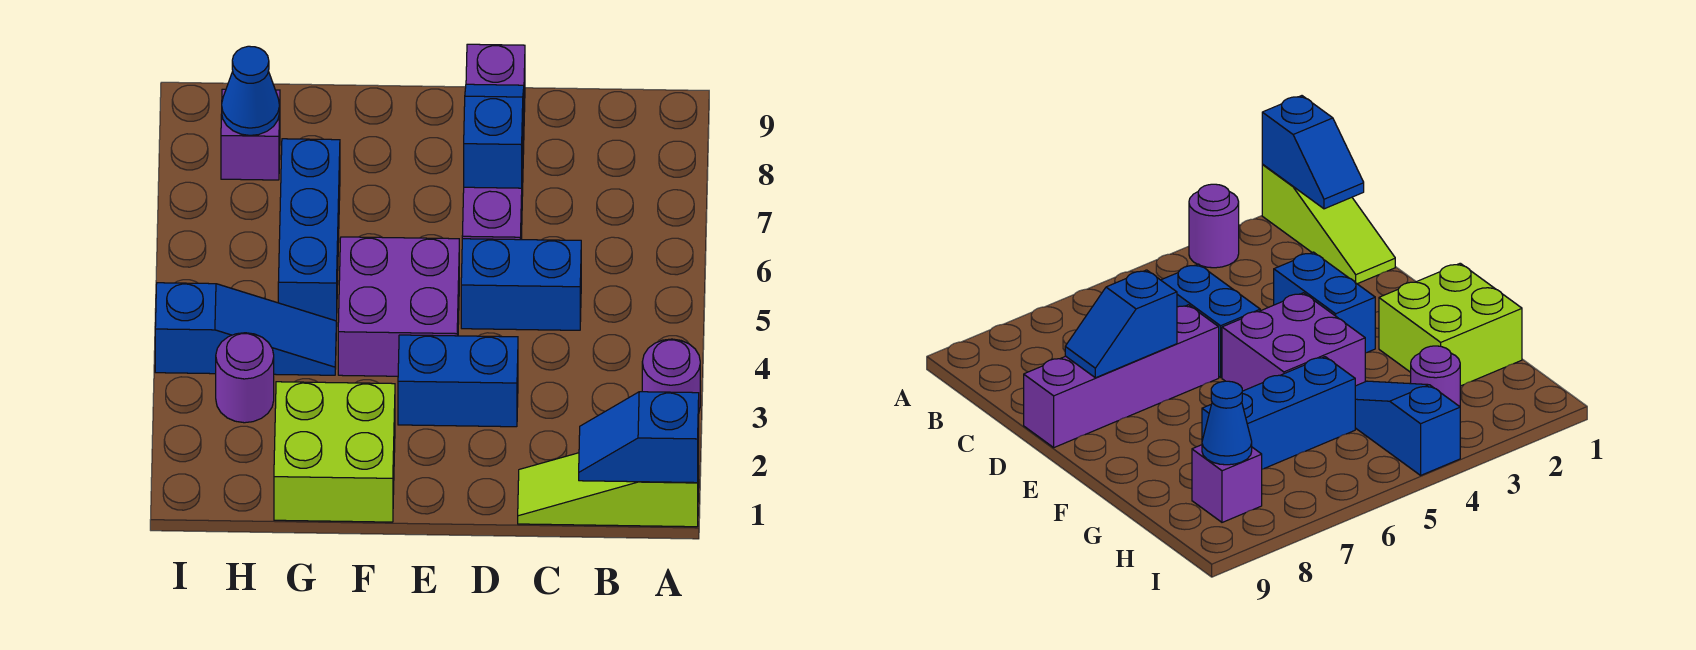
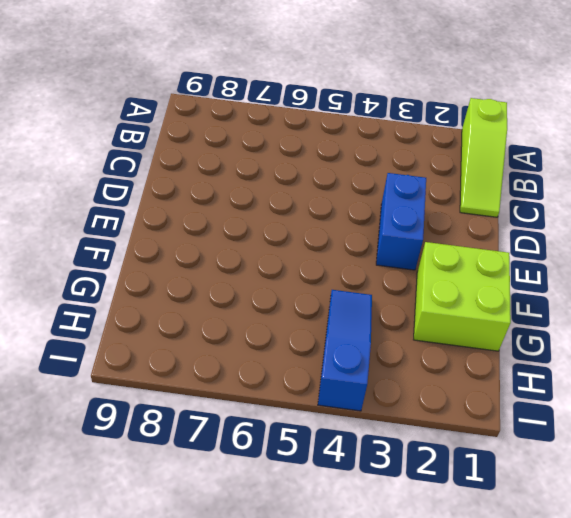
none -> purple round brick A3 level 1
none -> blue brick C5:D5 level 1
none -> purple brick D6:D9 level 1

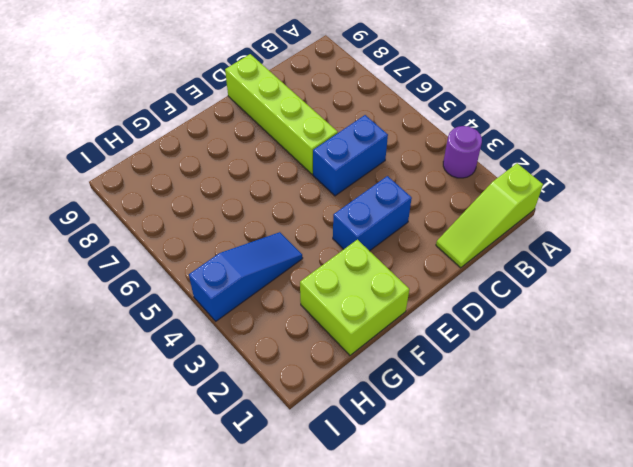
lime brick D6:D9 level 1 -> purple brick D6:D9 level 1
none -> purple brick E4:F5 level 1
none -> blue brick G5:G7 level 1
none -> purple round brick H3 level 1

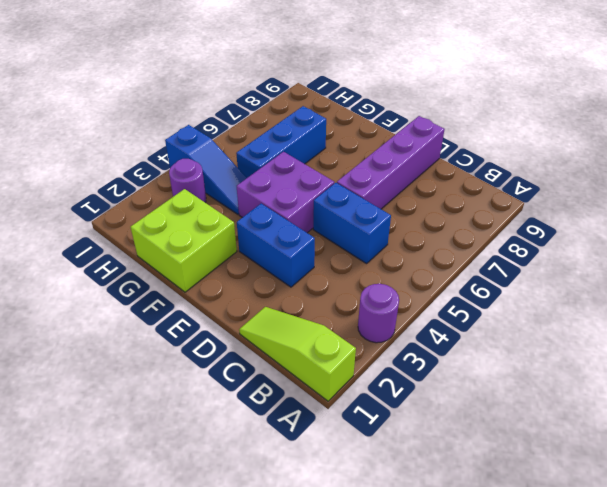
none -> purple brick H8 level 1
none -> blue slope A1:B1 level 2 top A
none -> blue slope D7:D8 level 2 top 7

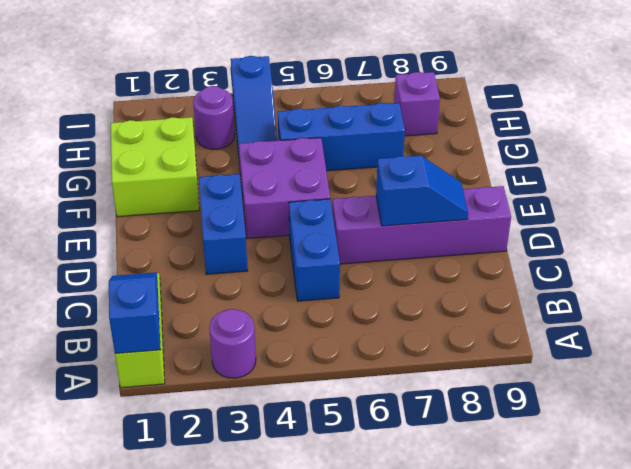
none -> blue cone H8 level 2

